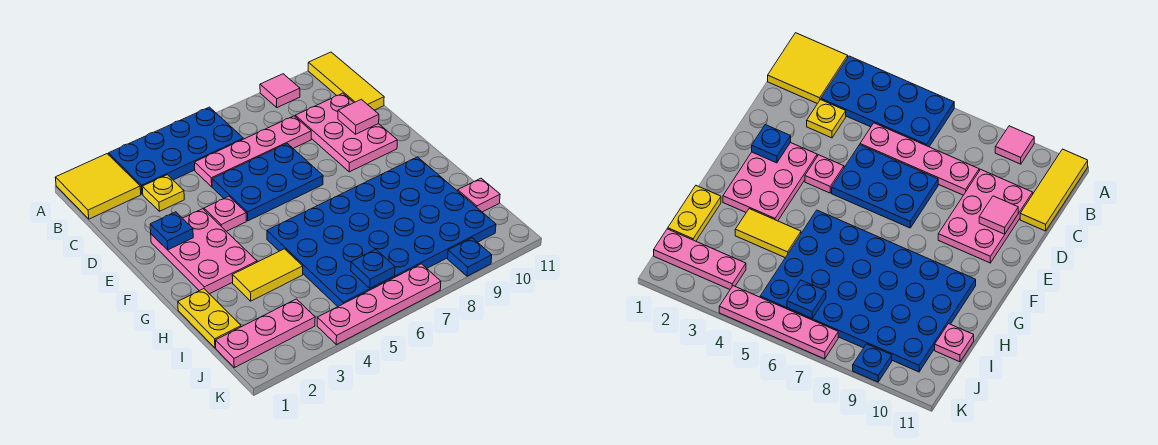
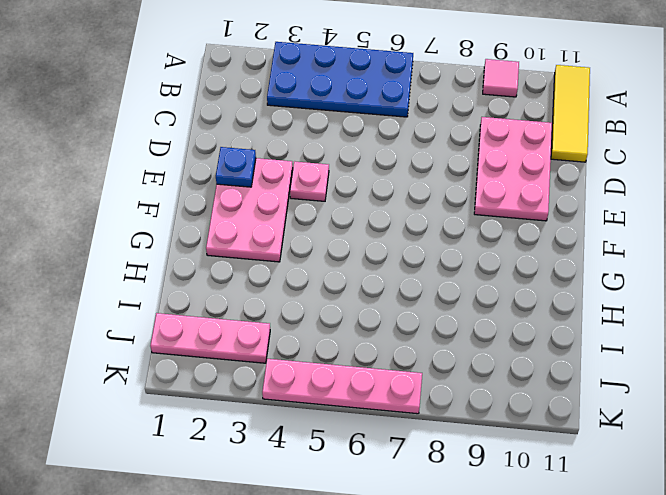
none -> yellow tile A1:B2 level 1
none -> yellow plate C3 level 1
none -> pink plate C5:C8 level 1

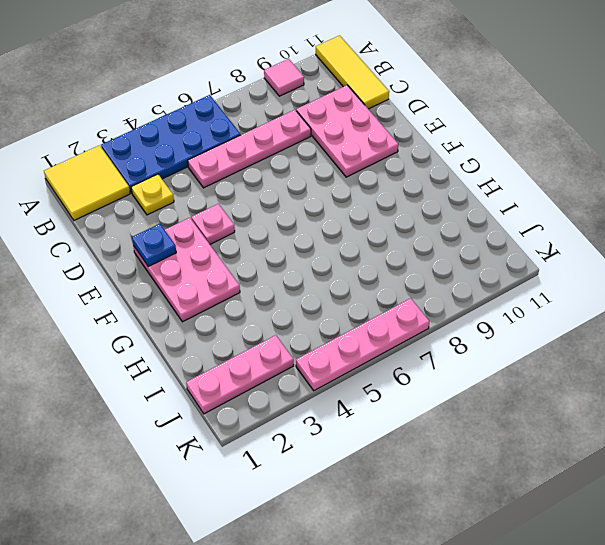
none -> blue plate D5:E7 level 1
none -> blue plate G5:J10 level 1
none -> yellow plate H1:I1 level 1

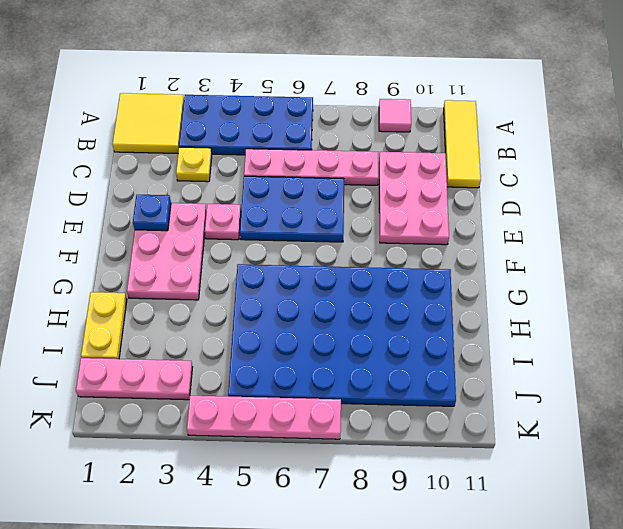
none -> yellow tile H3:H4 level 1
none -> pink plate I11 level 1
none -> blue plate K9 level 1

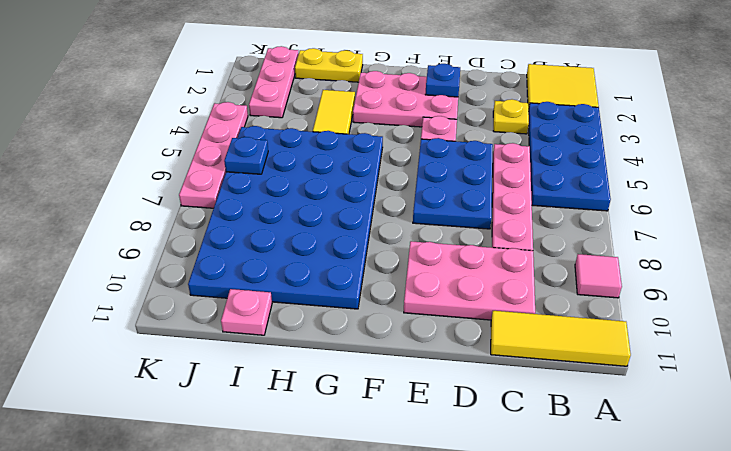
none -> blue plate K9 level 1
none -> pink tile D10 level 2

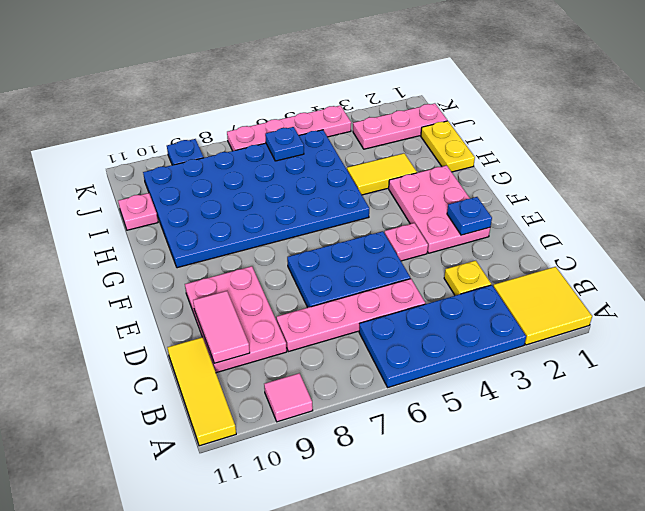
pink tile C10:D10 level 2 -> pink tile D10 level 2

